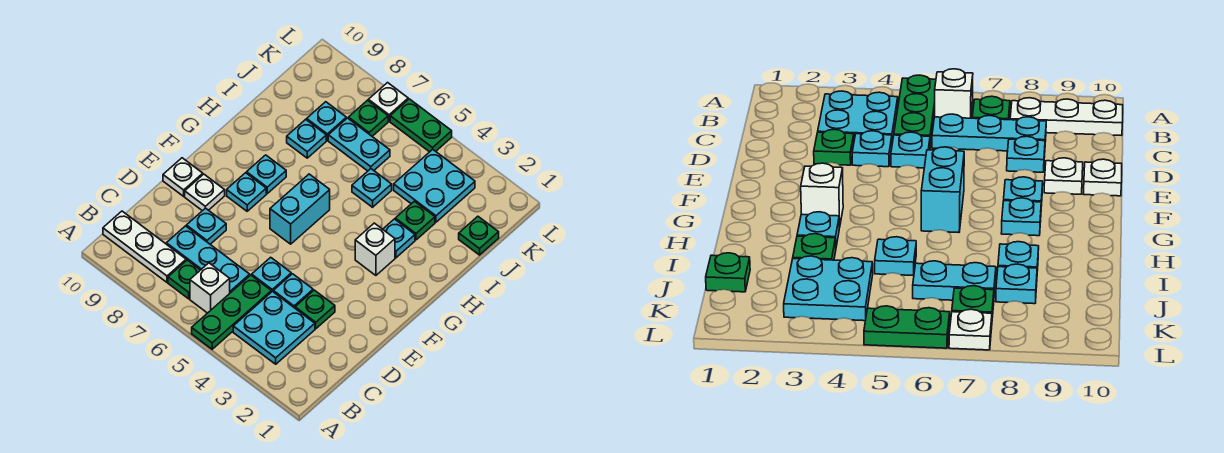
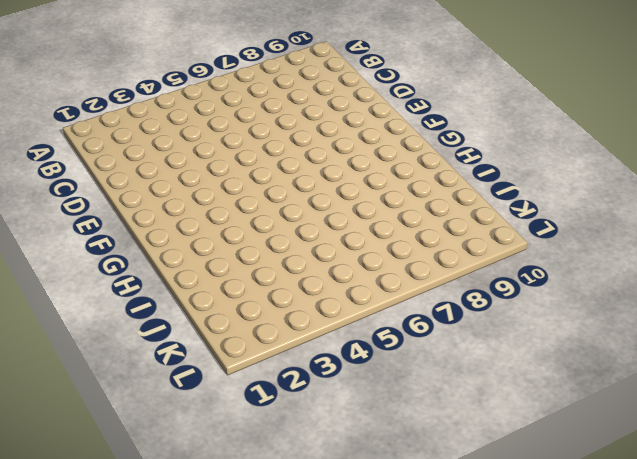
none -> green plate A5:C5 level 1
none -> cyan plate B3:C4 level 1
none -> white brick B6 level 1

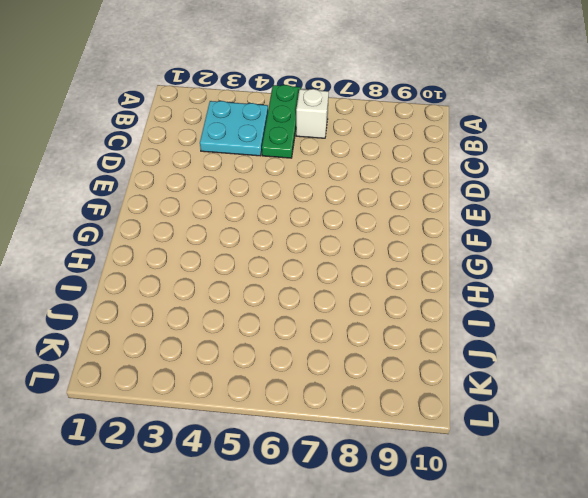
none -> green plate B7 level 1
none -> white plate B8:B10 level 1
none -> cyan plate C6:C8 level 1

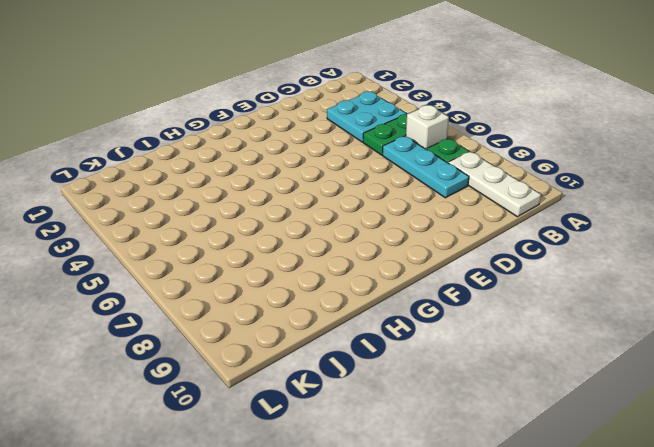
none -> green plate D3 level 1
none -> cyan plate D4 level 1
none -> cyan plate D5 level 1

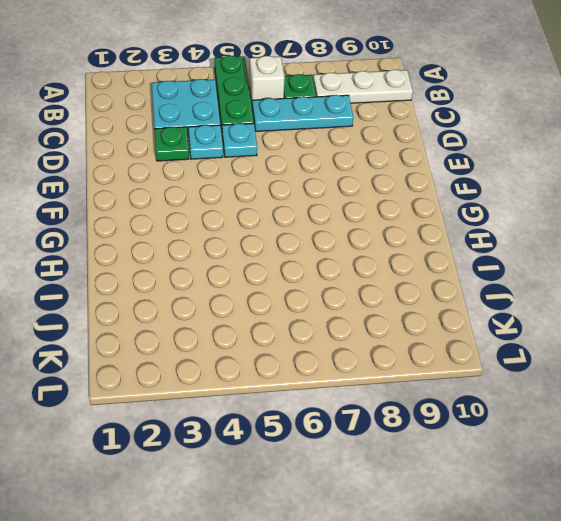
none -> cyan plate D8 level 1
none -> white plate E9 level 1
none -> white plate E10 level 1

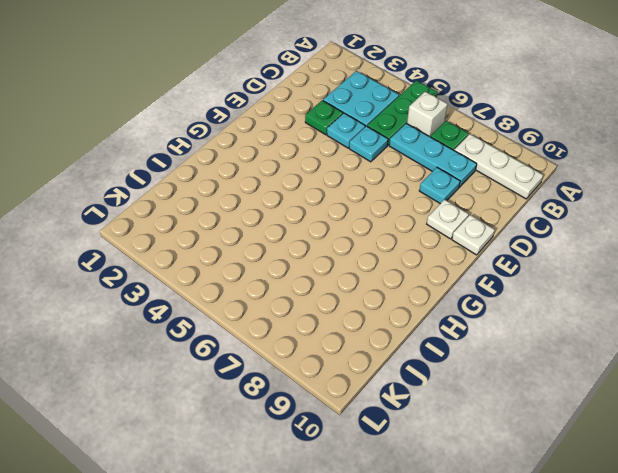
none -> cyan brick F6:G6 level 1
none -> cyan plate F8 level 1
none -> white brick G3 level 1

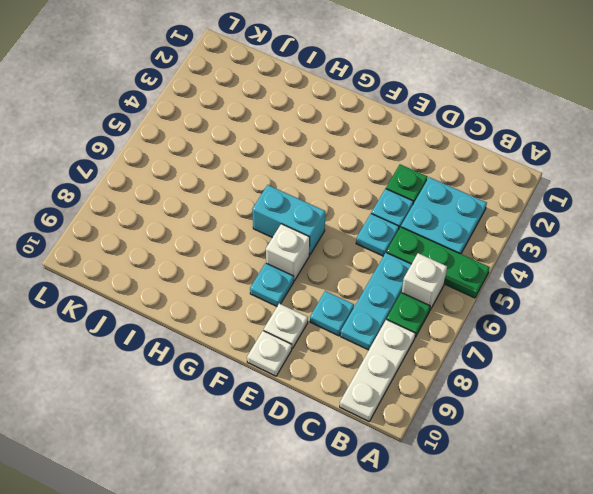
white brick F7 level 1 -> white brick G3 level 1
none -> cyan plate G8 level 1
none -> cyan plate H3 level 1
none -> green plate I3 level 1

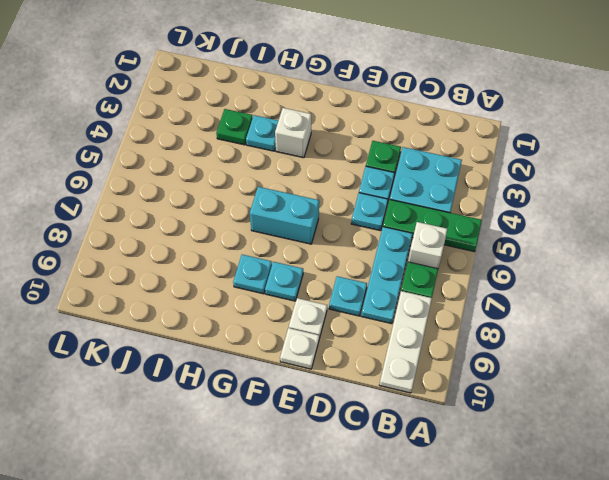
none -> cyan plate I5 level 1
none -> cyan plate I8 level 1
none -> green plate J1 level 1

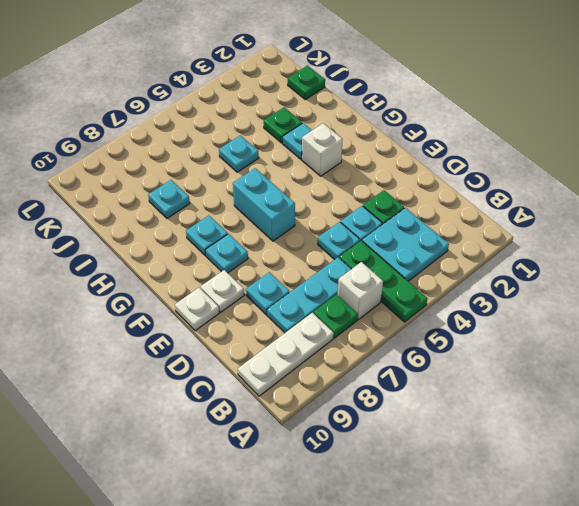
none -> cyan plate J3:K4 level 1
none -> cyan plate J6:J7 level 1
none -> cyan plate J8 level 1

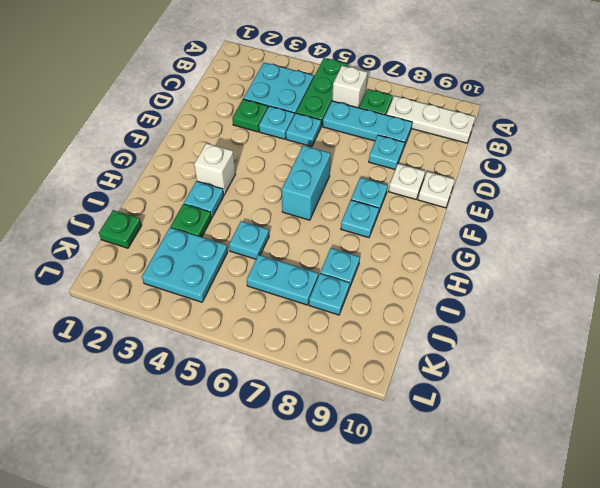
none -> green plate K7 level 1
none -> green plate L5:L6 level 1
none -> white plate L7 level 1

